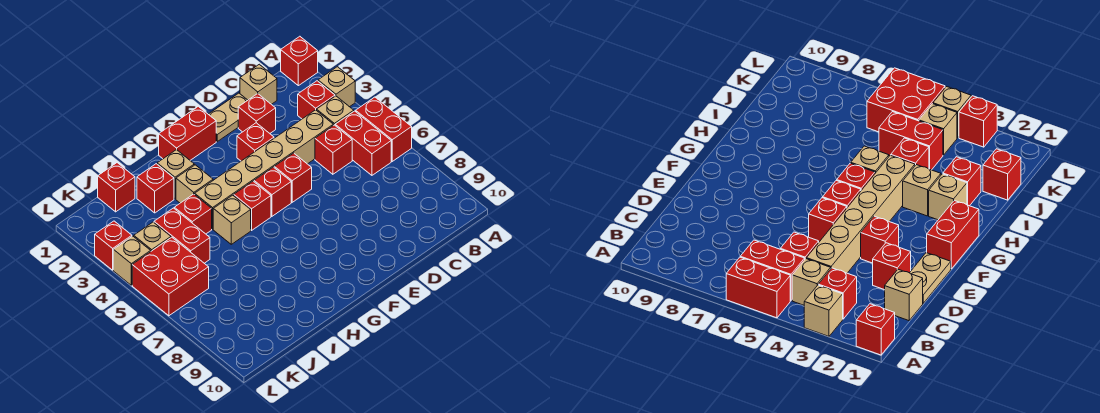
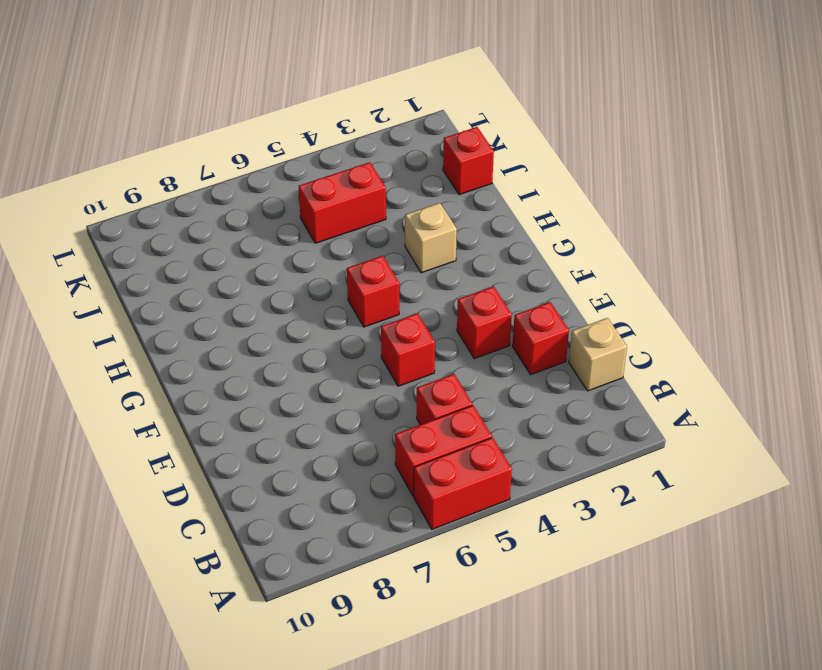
none -> red brick A1 level 1
none -> tan brick A3 level 1
none -> red brick B3 level 1

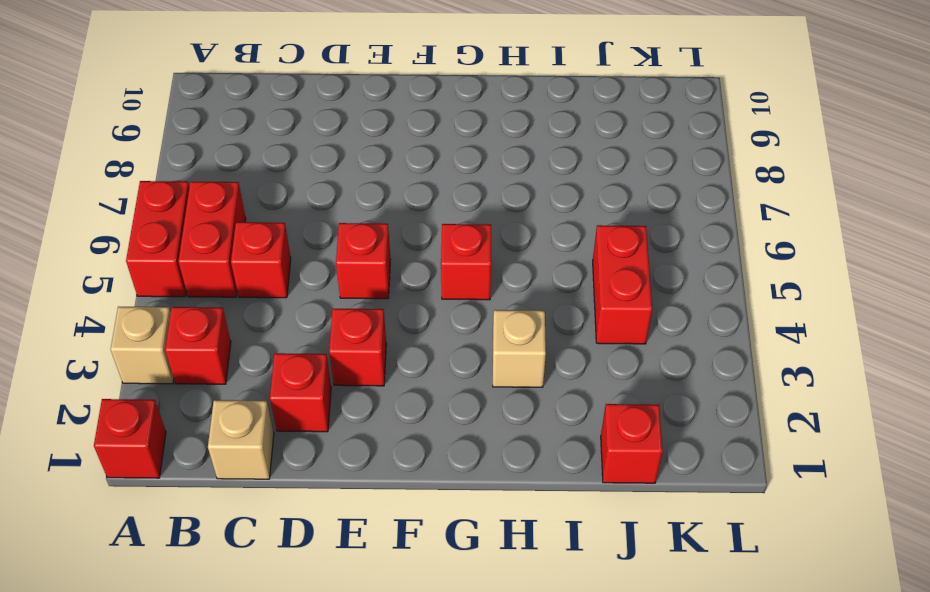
none -> tan brick B4 level 1
none -> tan brick C4:H4 level 1
none -> tan plate D1:E1 level 1

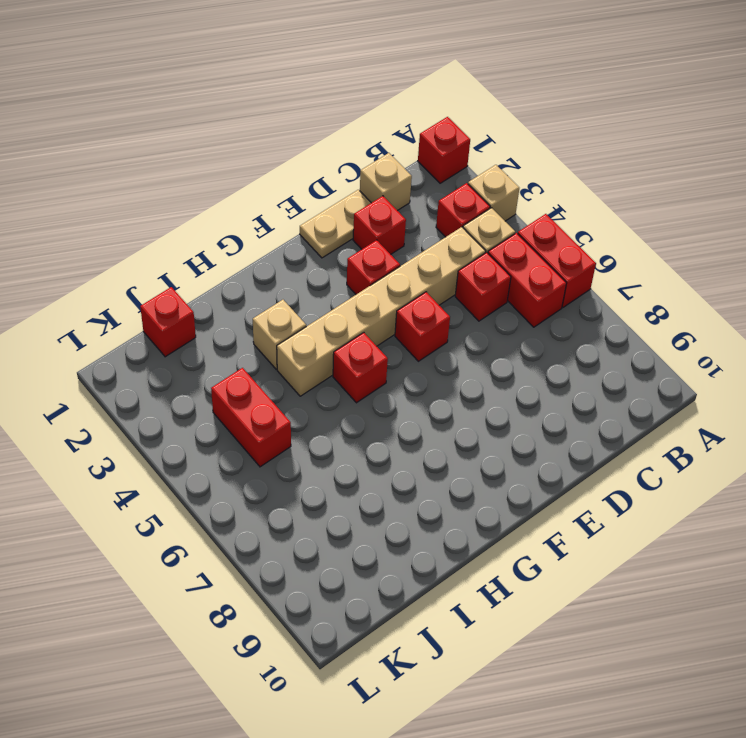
none -> red brick F1:G1 level 1
none -> red brick F5 level 1
none -> tan brick H2 level 1

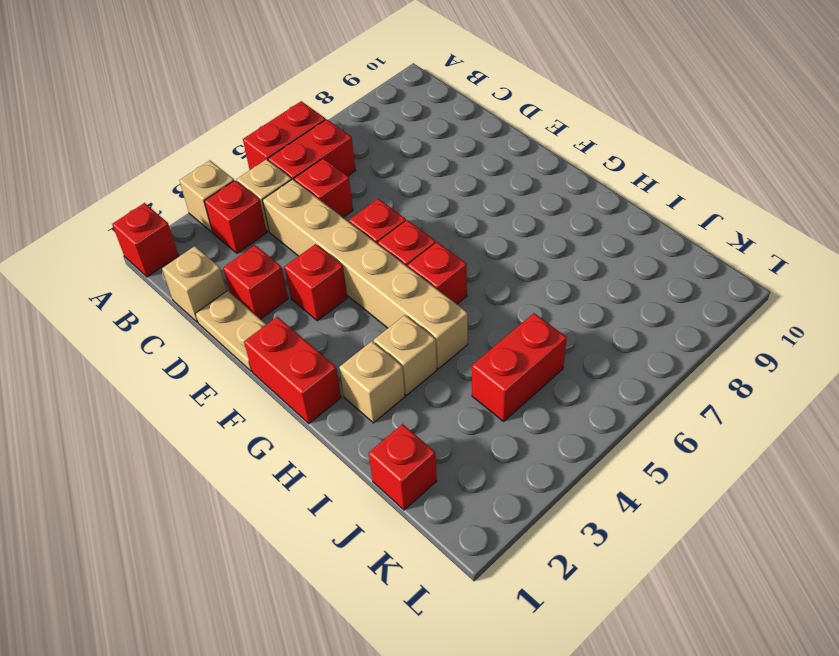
none -> tan brick H5 level 1
none -> red brick I2 level 1
none -> red brick I4 level 1

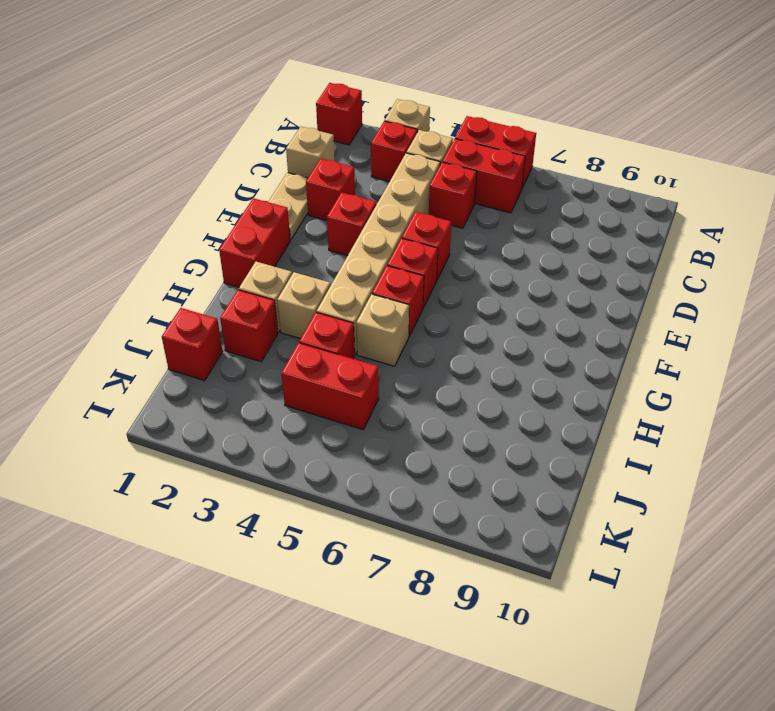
none -> tan brick K4 level 1
none -> red brick K5:L6 level 1
none -> red brick L3 level 1

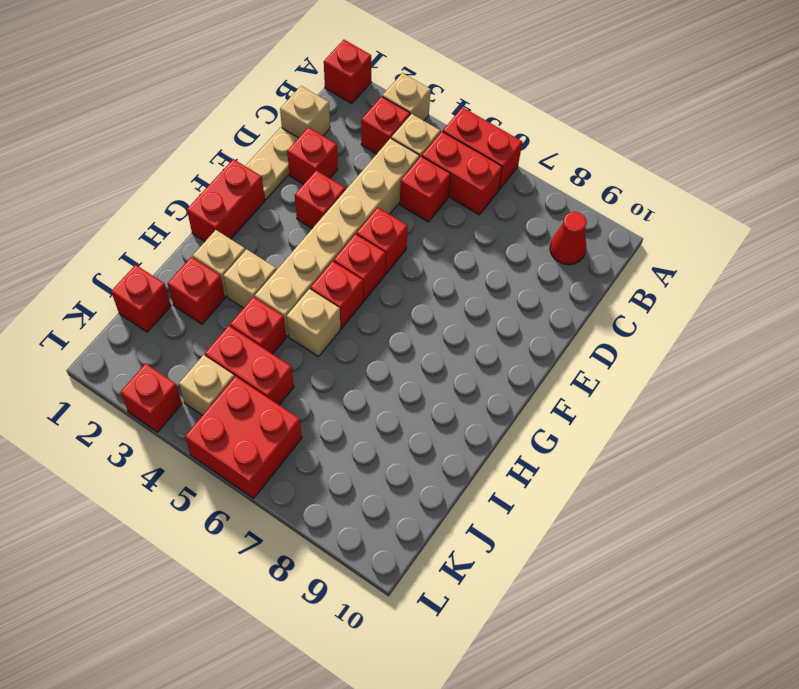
red cone B9 level 1 -> none
none -> tan brick L4 level 1

